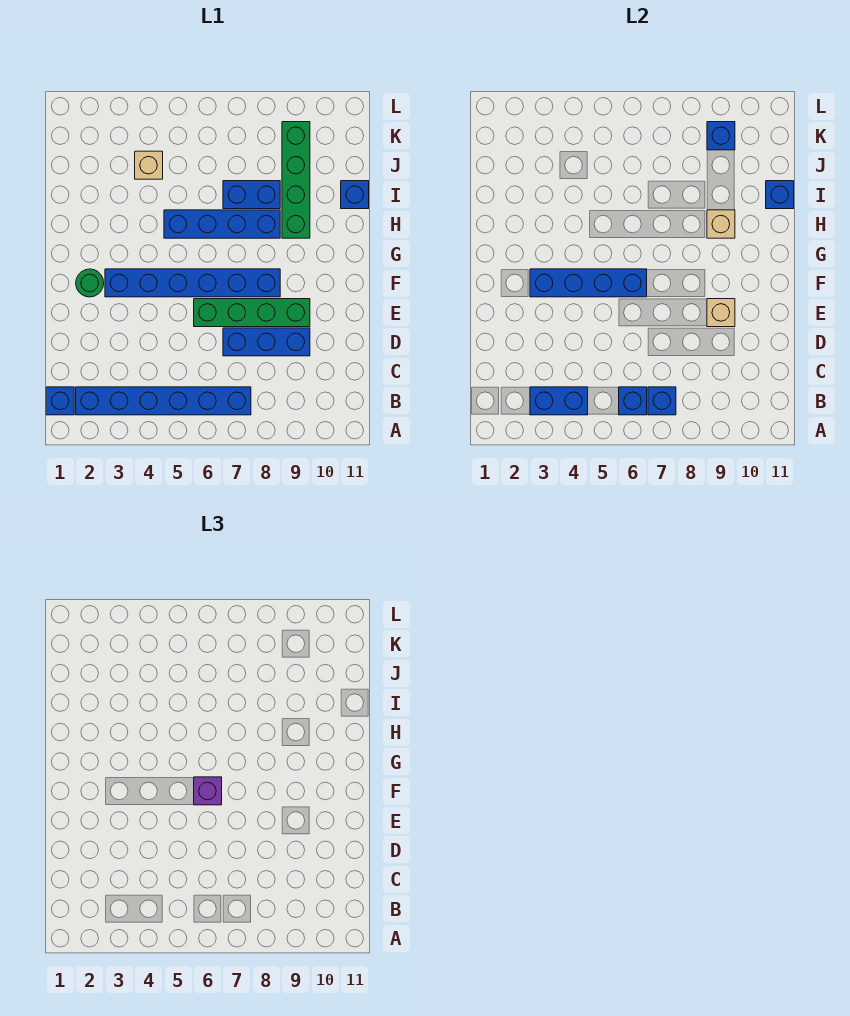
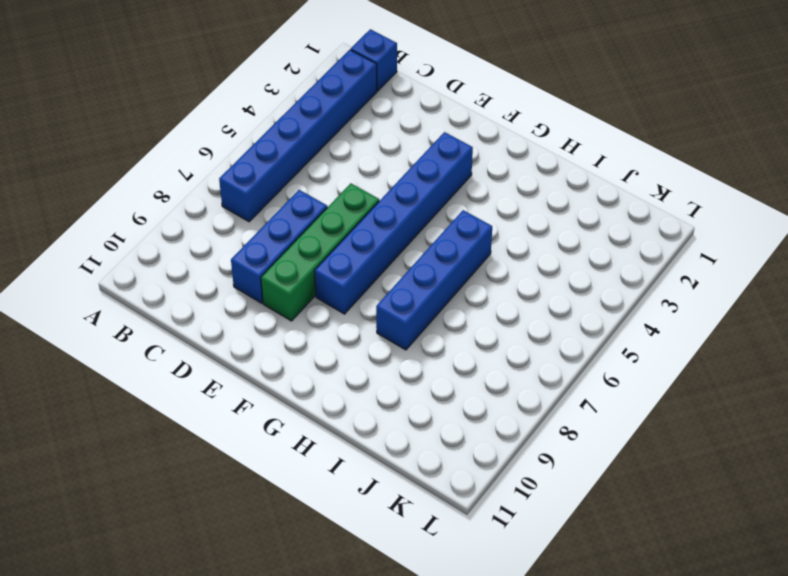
none -> green round brick F2 level 1
none -> green brick H9:K9 level 1
none -> blue brick I7:I8 level 1

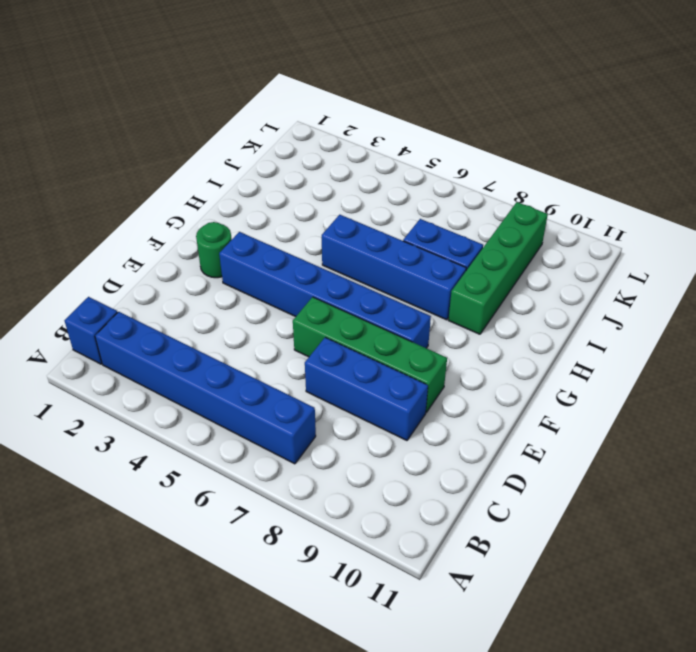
none -> blue brick I11 level 1
none -> tan brick J4 level 1
none -> blue brick B3:B4 level 2

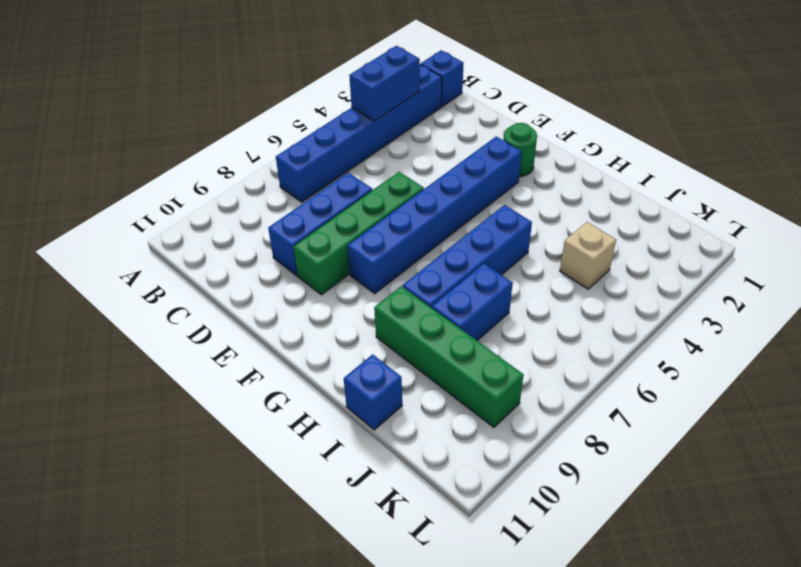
none -> blue brick B6 level 2
none -> blue brick B7 level 2
none -> tan brick E9 level 2

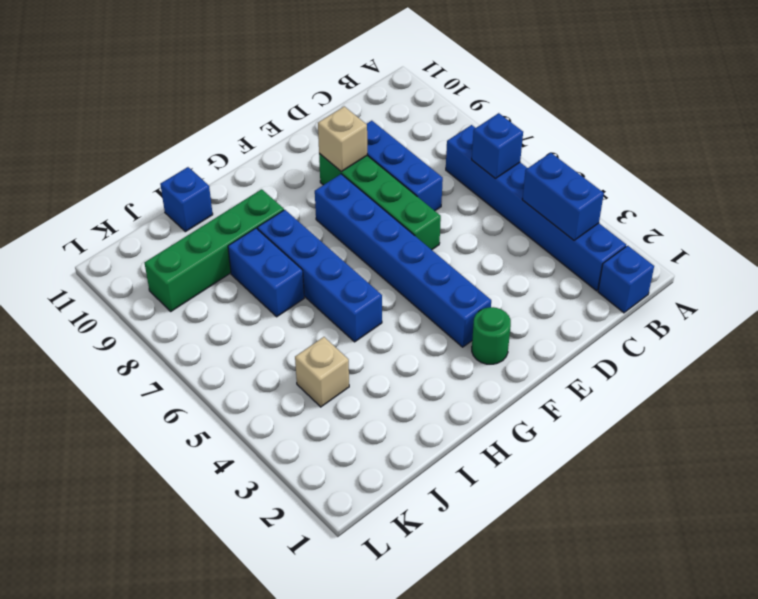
none -> blue brick B7 level 2
none -> blue brick F3:F6 level 2
none -> tan brick H9 level 2

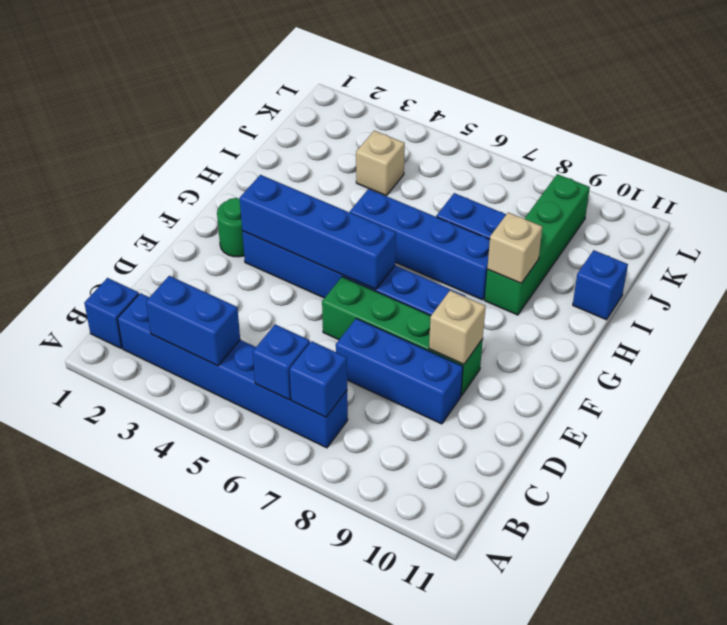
none -> blue brick I11 level 2
none -> blue brick K9 level 2
none -> purple brick F6 level 3

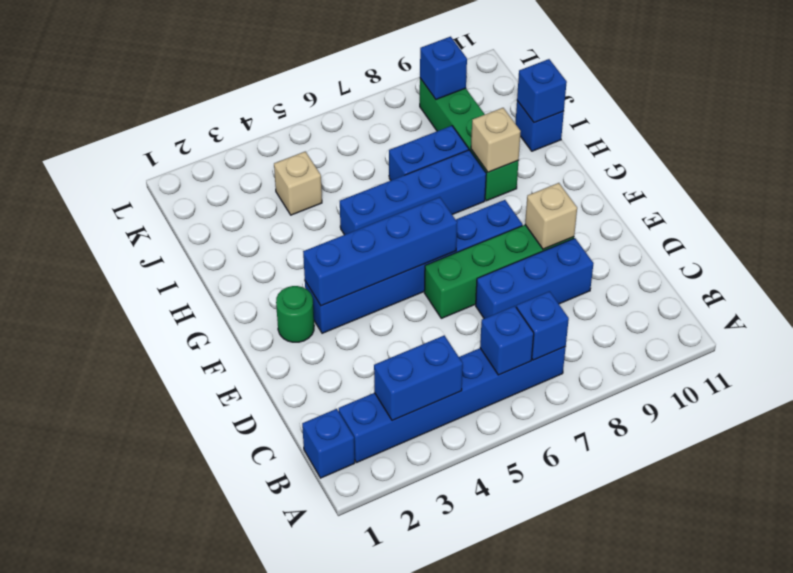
none -> purple brick F6 level 3

